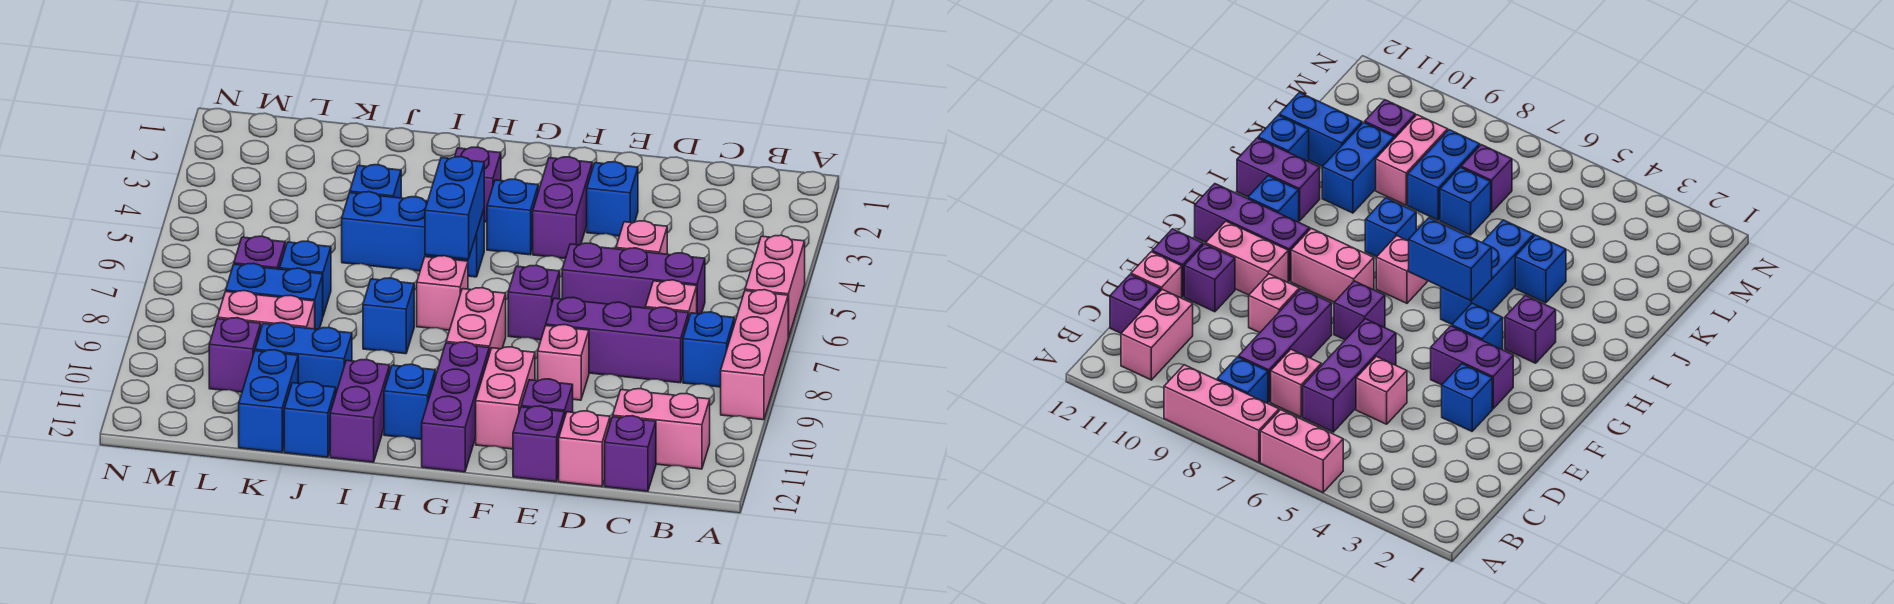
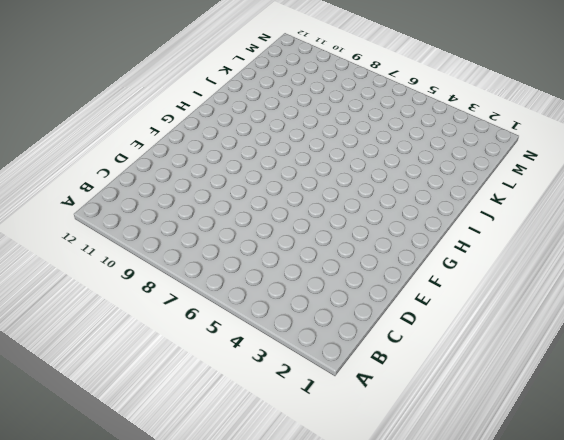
none -> pink brick A5:A6 level 1
none -> pink brick A7:A9 level 1
none -> blue brick B8 level 1
none -> pink brick B11:C11 level 1

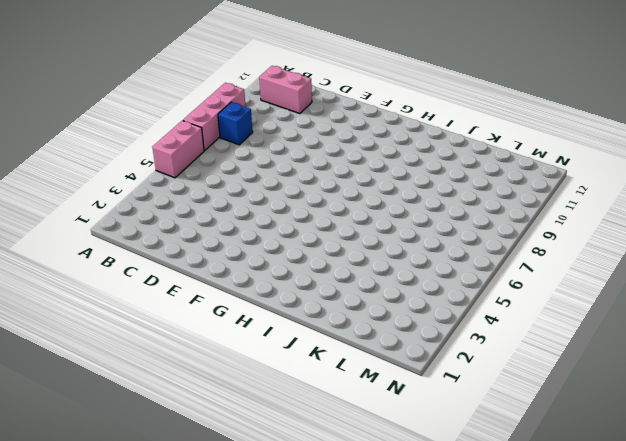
none -> purple brick C6:E6 level 1
none -> pink brick C7 level 1
none -> purple brick C8:E8 level 1
none -> purple brick C12 level 1

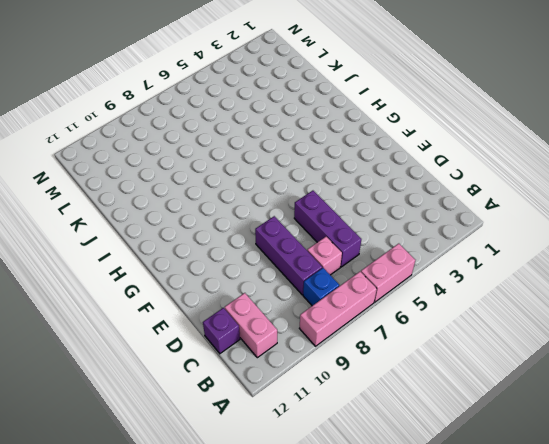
none -> pink brick D5 level 1
none -> pink brick D12 level 1
none -> blue brick E3 level 1
none -> pink brick E9 level 1

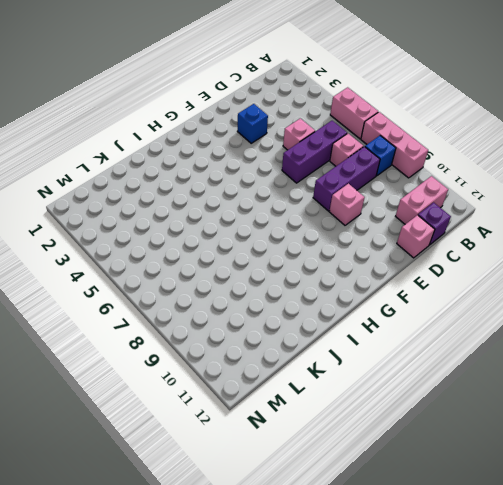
none -> purple brick E11 level 1
none -> purple brick E12 level 1
none -> purple brick F3:F4 level 1
none -> purple brick F7 level 1

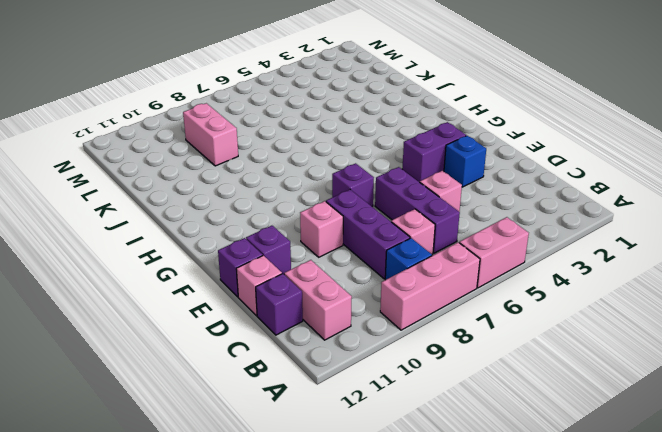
none -> pink brick F10:F11 level 1
none -> blue brick G4 level 1
none -> pink brick G8:G9 level 1
none -> purple brick G10:G12 level 1

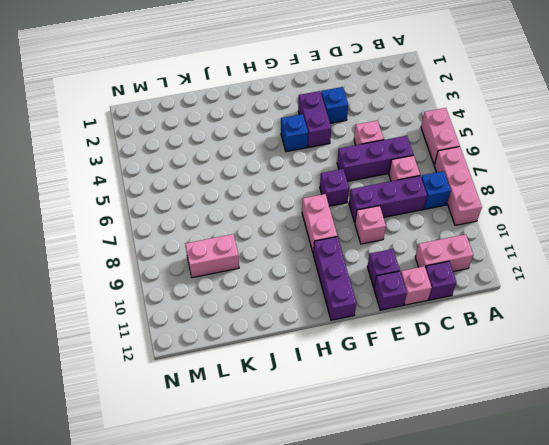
none -> pink brick F10:F11 level 1
none -> purple brick H3 level 1
none -> blue brick H5:J5 level 1
none -> pink brick H7 level 1

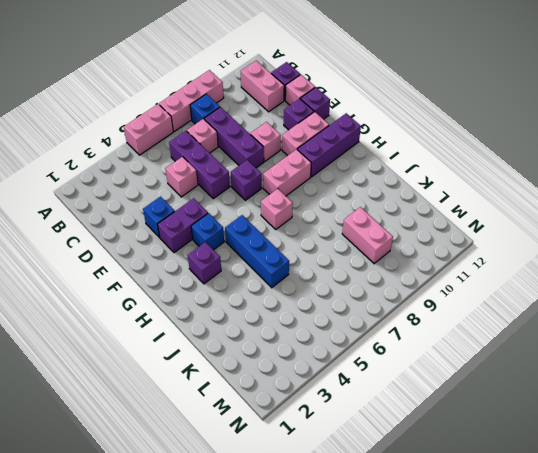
none -> blue brick H11 level 1
none -> blue brick I8 level 1
none -> purple brick I11:I12 level 1
none -> blue brick J4 level 1

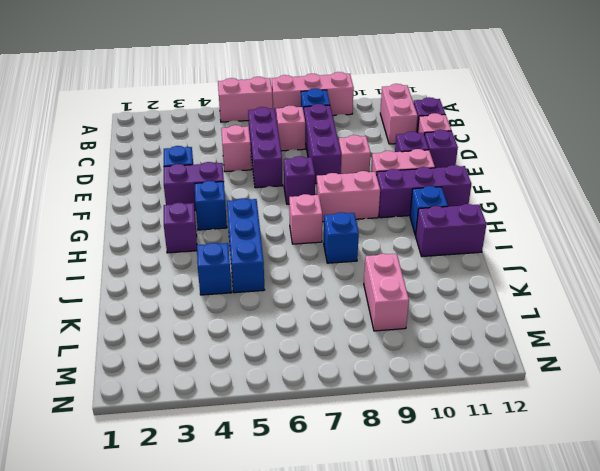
none -> blue brick J10:K10 level 1
none -> blue brick J12 level 1
none -> blue brick K7 level 1
none -> blue brick K8:L8 level 1

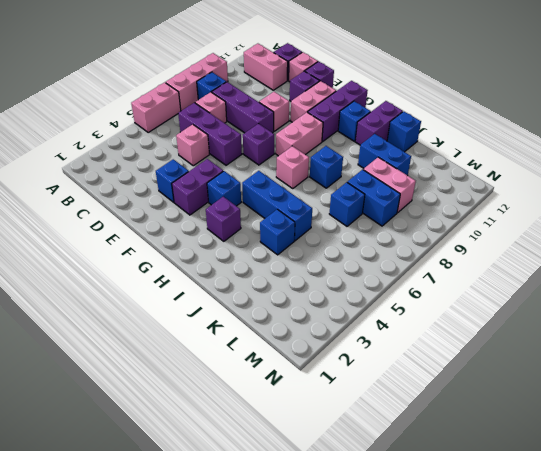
none -> blue brick K11:K12 level 1
none -> purple brick L7 level 1
none -> purple brick L10 level 1
none -> blue brick H5:H6 level 2

